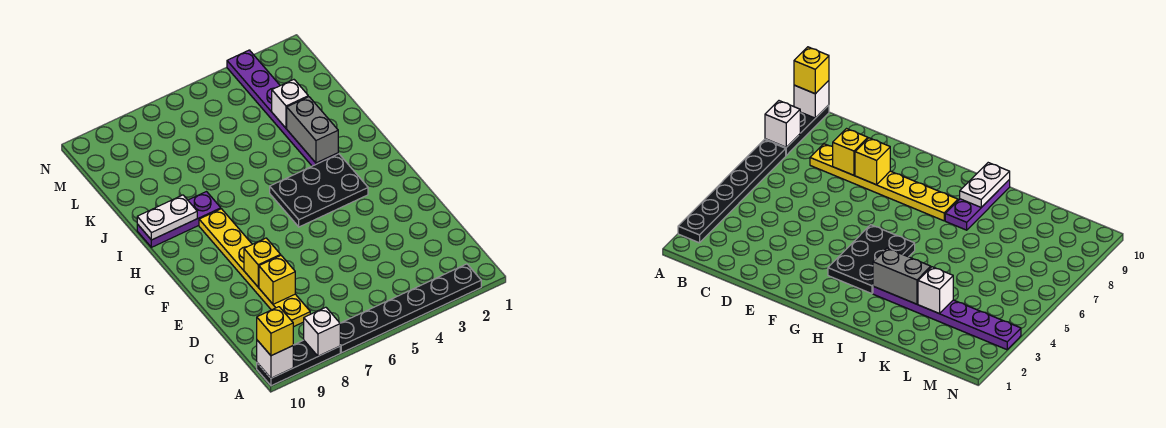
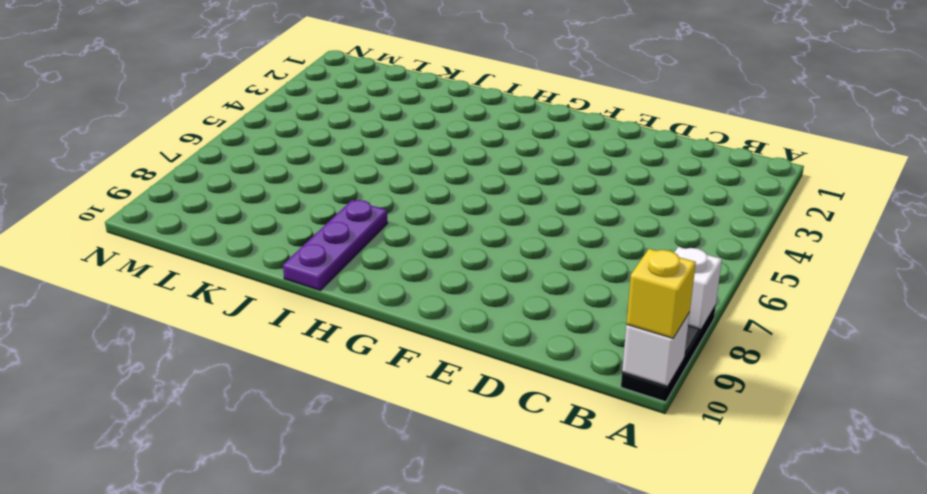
none -> black plate A2:A7 level 1
none -> yellow plate C8:H8 level 1
none -> black plate G3:H5 level 1

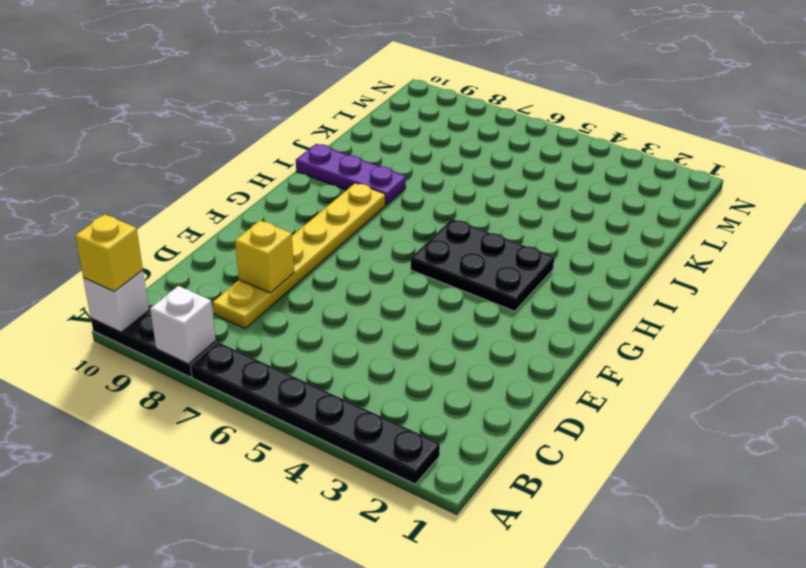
none -> purple plate I3:N3 level 1
none -> yellow brick E8 level 2
none -> grey brick I3:J3 level 2

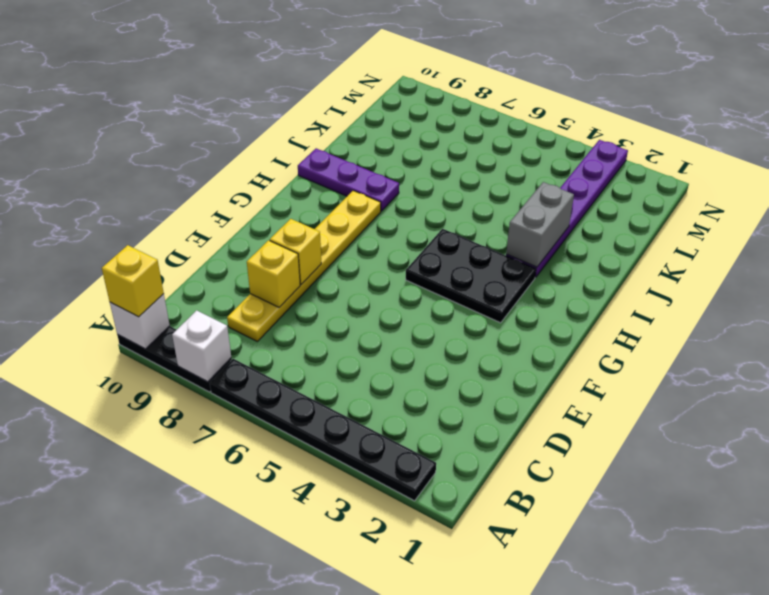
none -> white plate I9:I10 level 2
none -> white brick K3 level 2

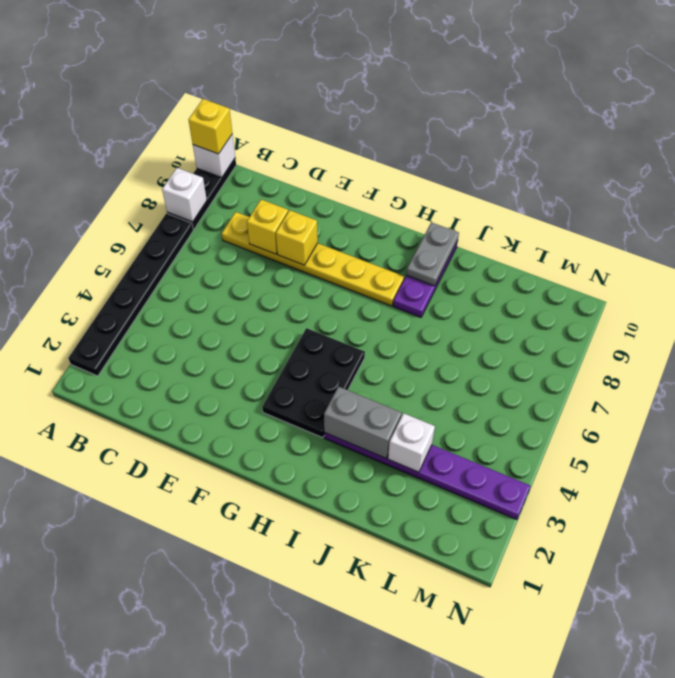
grey plate I9:I10 level 2 -> white plate I9:I10 level 2

